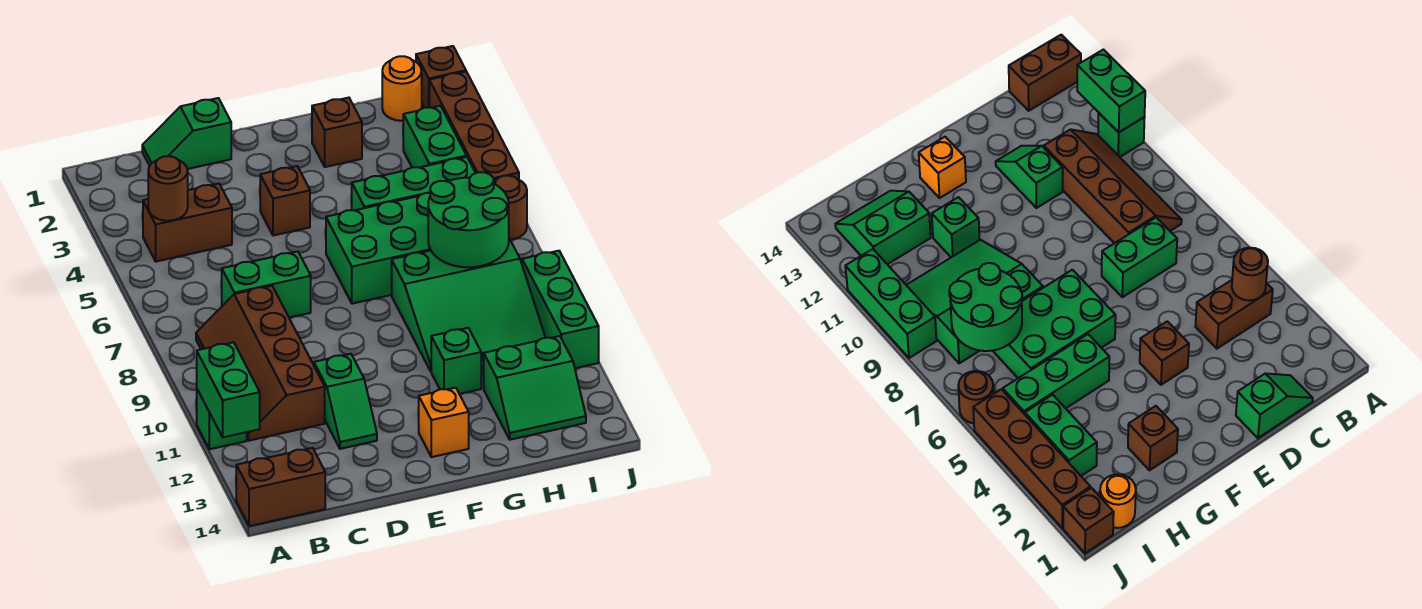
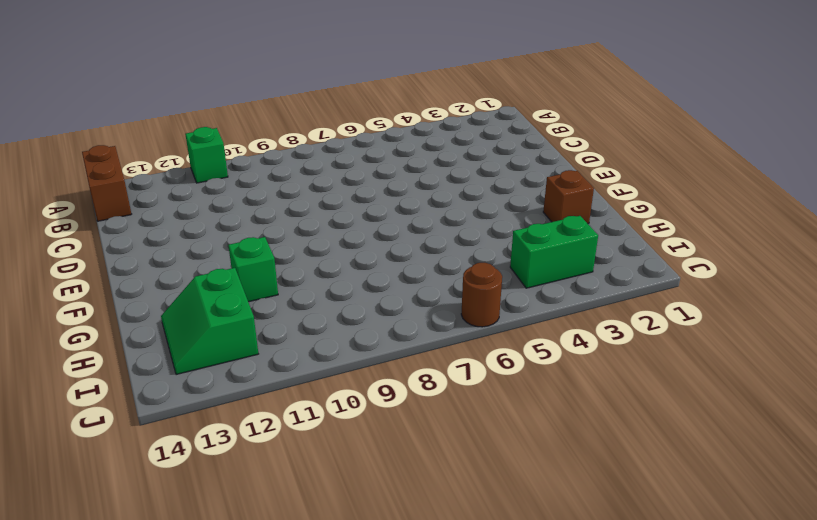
none -> brown brick B4:C4 level 1
none -> brown slope B8:C11 level 1 top C
none -> green slope C1:D1 level 1 top D

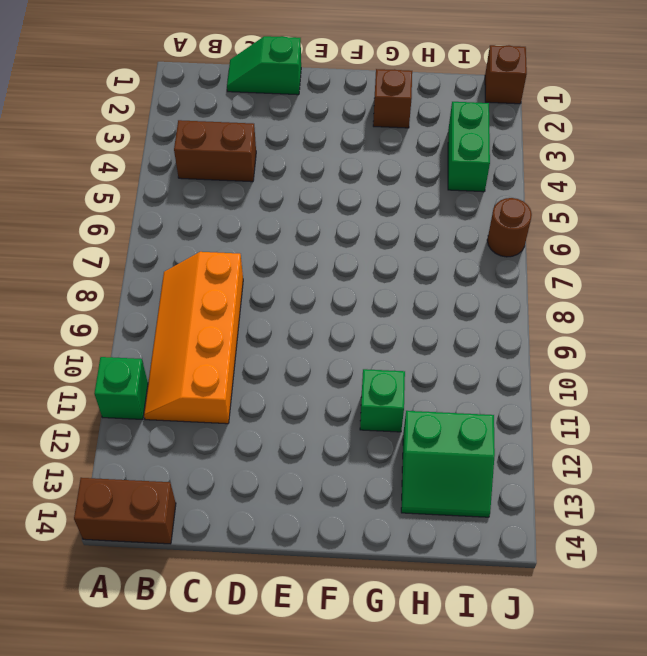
orange slope B8:C11 level 1 top C -> brown slope B8:C11 level 1 top C
none -> green brick C7:D7 level 1
none -> green slope D11:D12 level 1 top 11
none -> brown brick E4 level 1

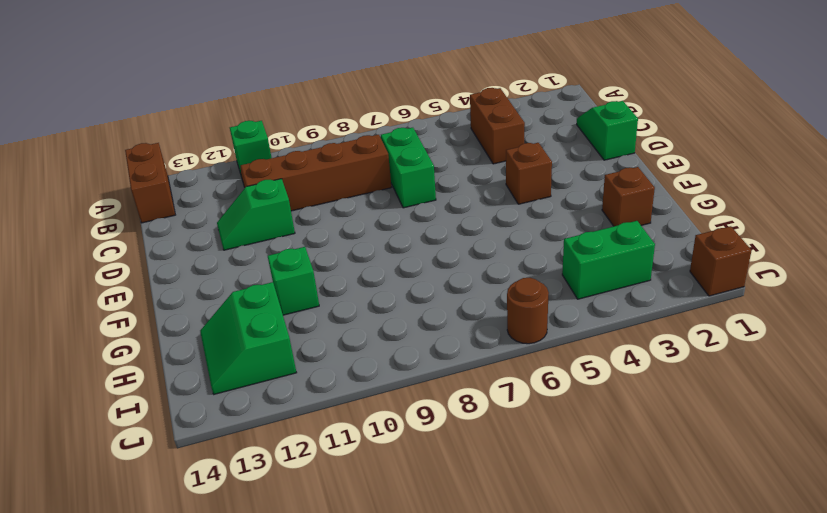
none -> green brick F6:H7 level 1
none -> orange brick F13 level 1
none -> green brick G5:I5 level 1

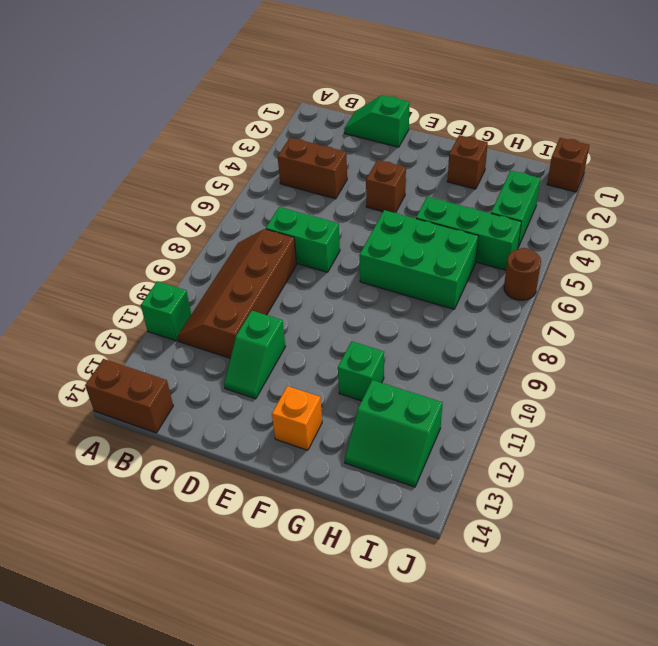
none -> green slope G8:I10 level 1 top 8
none -> orange round brick I1 level 1
none -> brown brick J2:J5 level 1

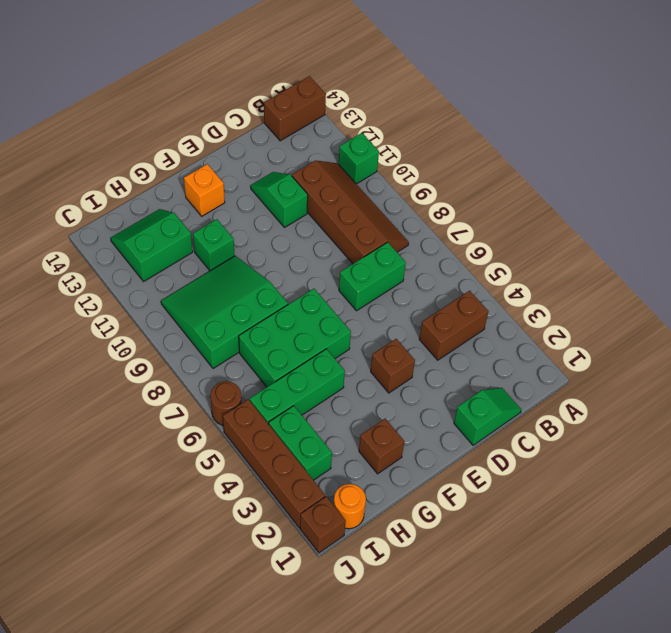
none -> green brick J9:J11 level 1
none -> green brick A11:A12 level 2
none -> brown round brick B4 level 2

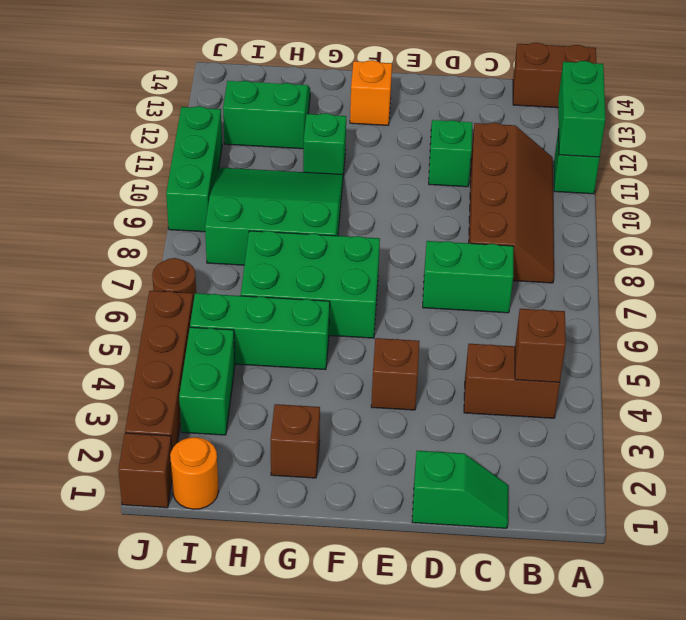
brown brick B4 level 2 -> brown round brick B4 level 2
none -> green round brick H7:I8 level 2

